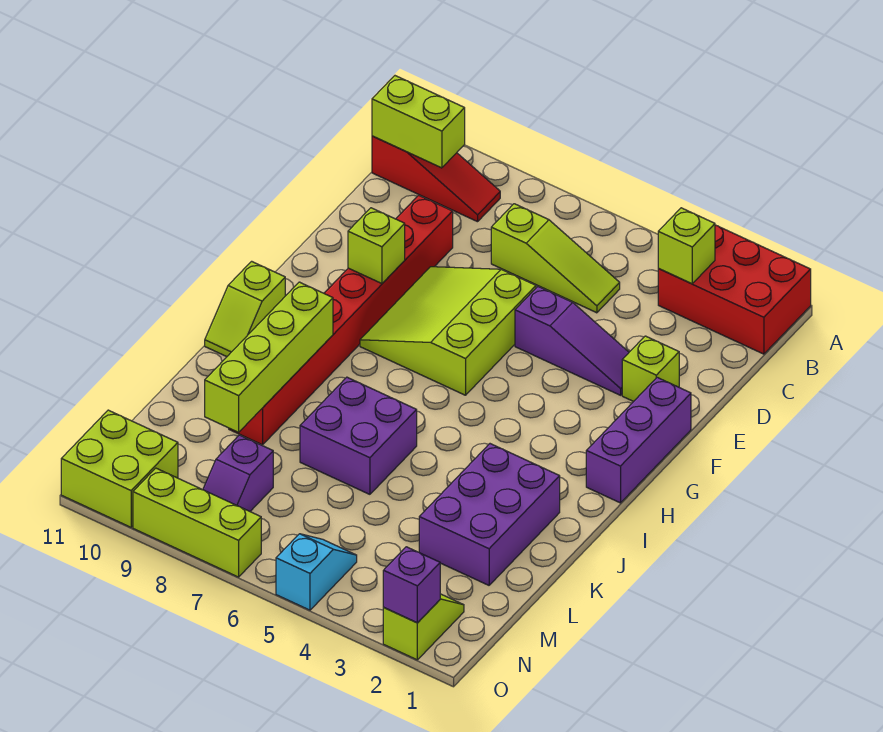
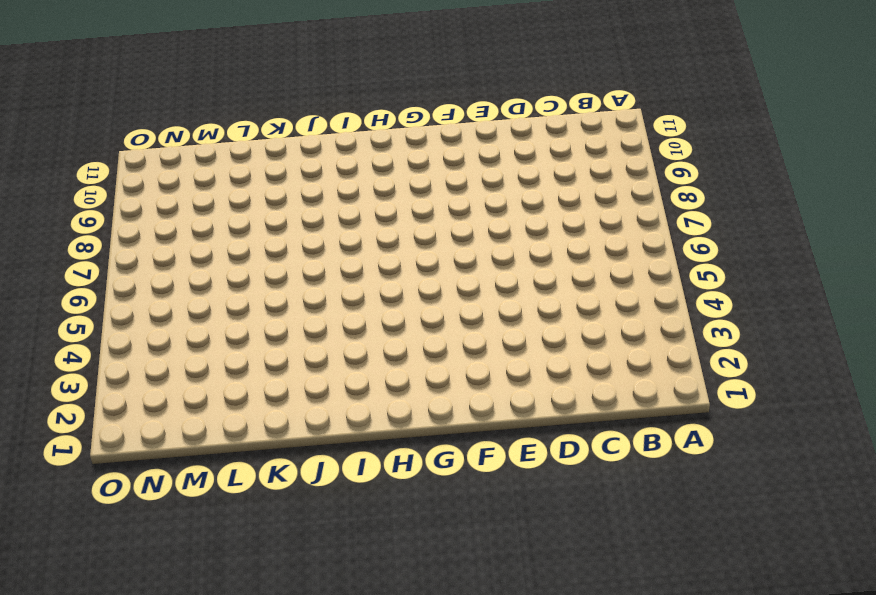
none -> red brick A1:B3 level 1
none -> red slope B9:B11 level 1 top 11
none -> lime slope C5:C7 level 1 top 7

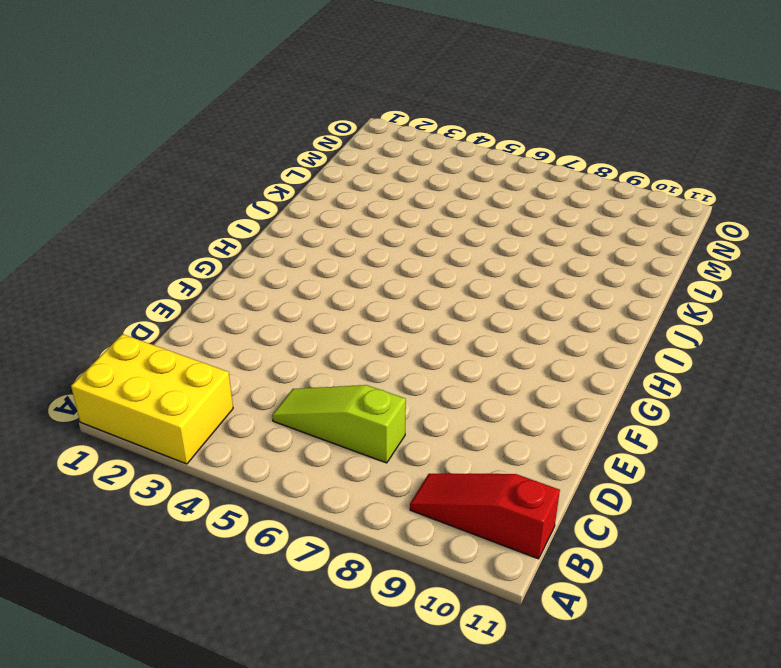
yellow brick A1:B3 level 1 -> red brick A1:B3 level 1
none -> red brick D9:K9 level 1
none -> lime brick E2 level 1
none -> purple slope E3:E5 level 1 top 5

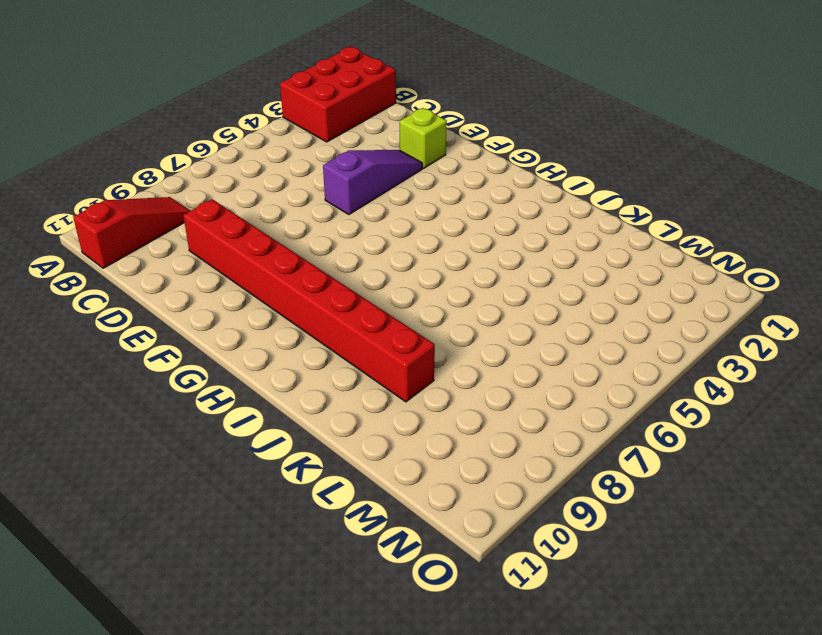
none -> lime slope C5:C7 level 1 top 7
none -> lime slope E6:G8 level 1 top 6
none -> purple brick F1:H1 level 1

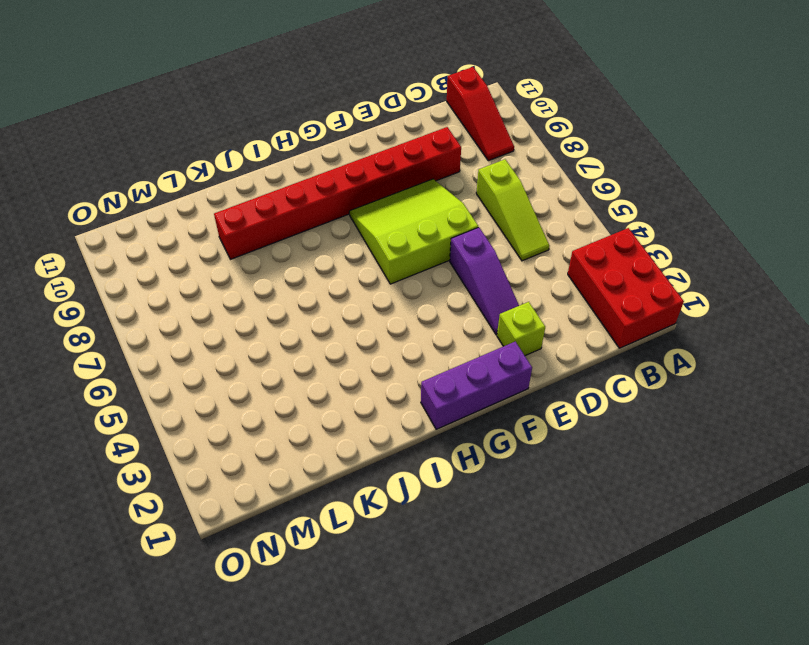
none -> lime slope H11:I11 level 1 top H
none -> purple brick J2:L3 level 1
none -> purple brick J6:K7 level 1

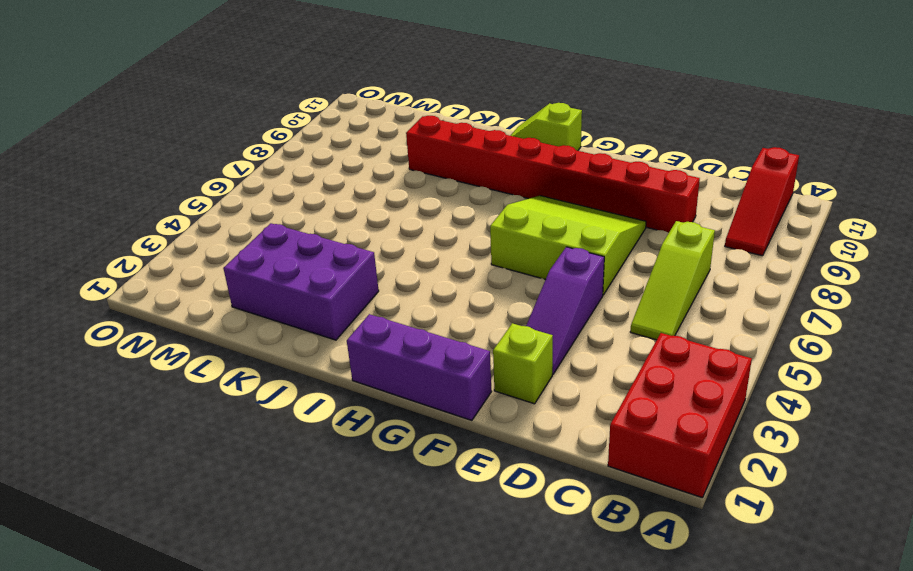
none -> purple brick J6:K7 level 1
none -> purple slope M8:N8 level 1 top M
none -> lime slope N2:O2 level 1 top O

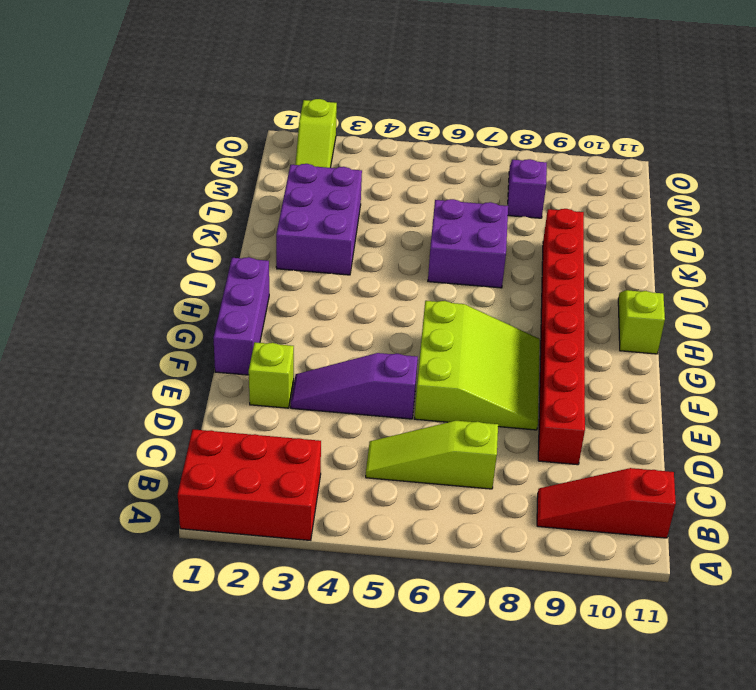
none -> cyan slope N5:O5 level 1 top O
none -> lime brick N10:O11 level 1
none -> lime brick O7:O9 level 1

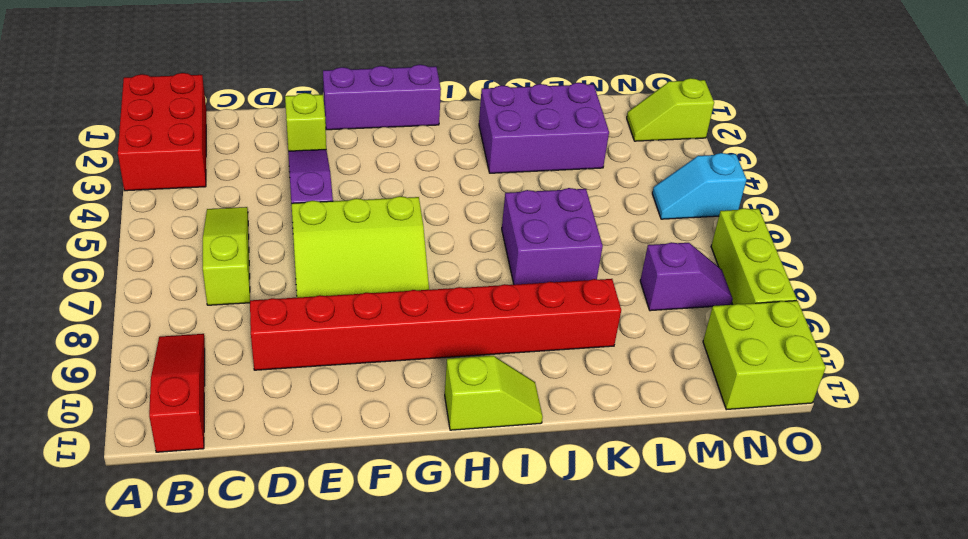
none -> lime brick B3 level 2
none -> lime brick B10:B11 level 2
none -> lime brick F9 level 2

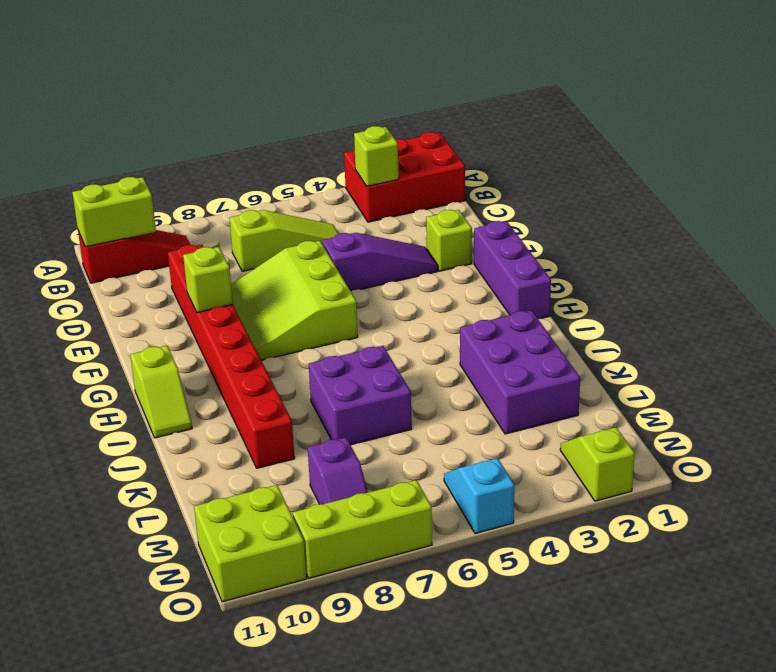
none -> lime brick I9:L9 level 2
none -> purple brick O2 level 2

